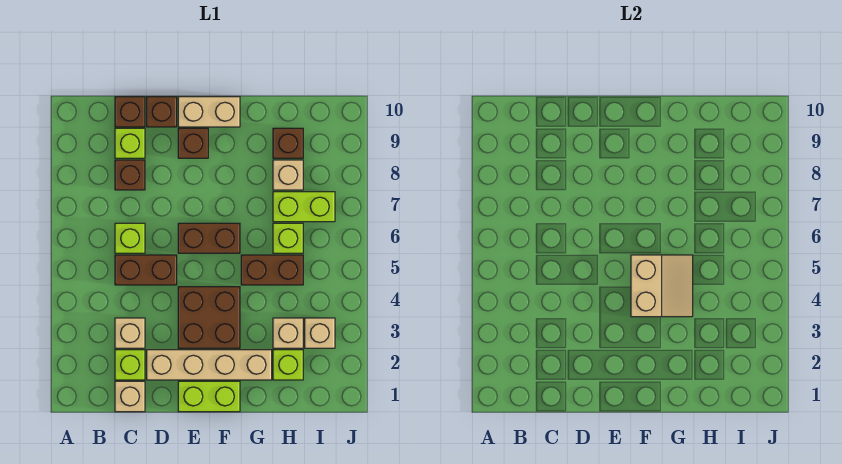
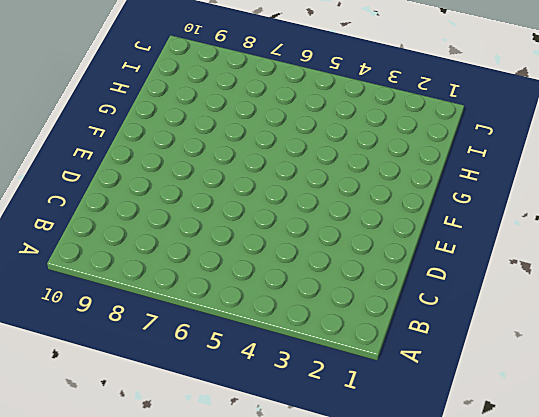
none -> tan brick C1 level 1
none -> lime brick C2 level 1
none -> tan brick C3 level 1

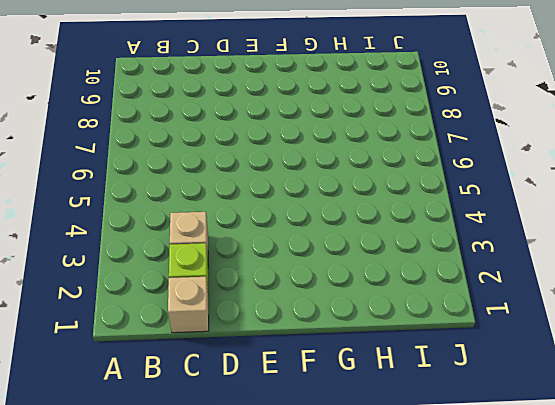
none -> brown brick C5:D5 level 1
none -> lime brick C6 level 1
none -> brown brick C8 level 1

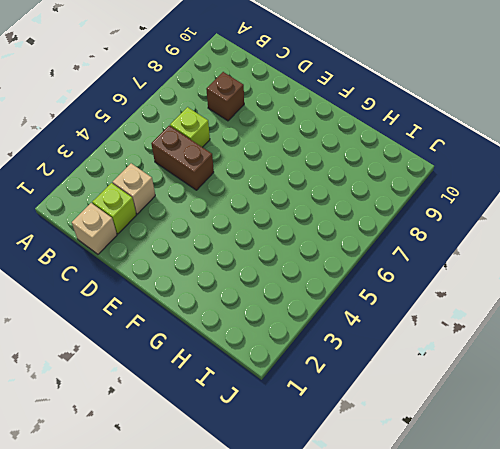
none -> lime brick C9 level 1
none -> brown brick C10 level 1
none -> tan brick D2:G2 level 1

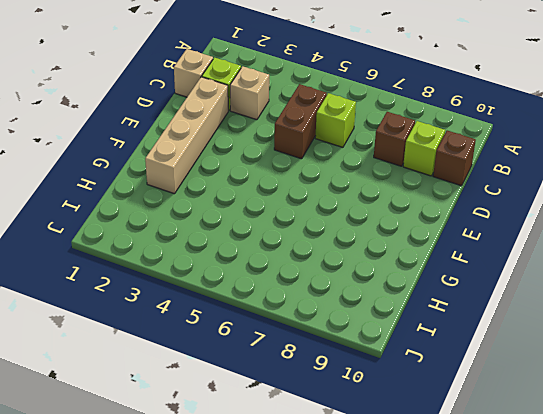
none -> brown brick D10 level 1
none -> lime brick E1:F1 level 1
none -> brown brick E3:F4 level 1

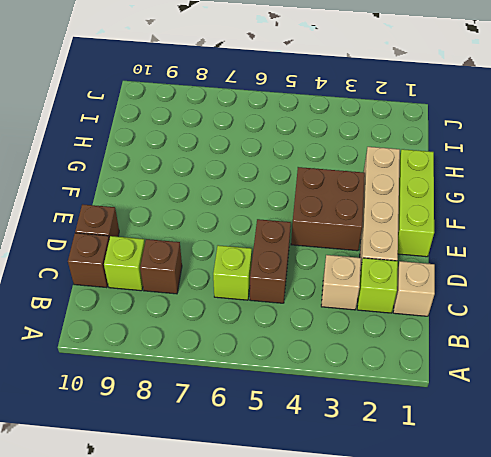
lime brick E1:G1 level 1 -> lime brick E1:F1 level 1
none -> brown brick E6:F6 level 1
none -> brown brick E9 level 1
none -> tan brick E10:F10 level 1

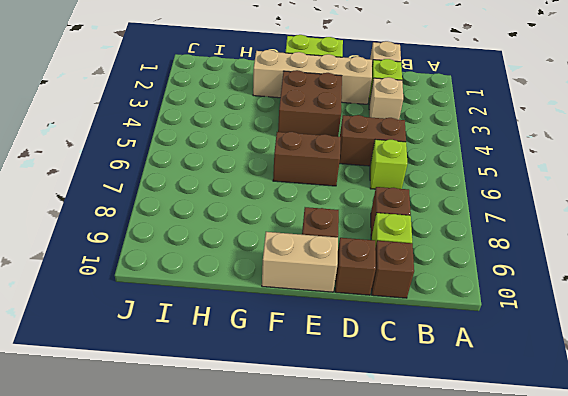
none -> brown brick G5:H5 level 1
none -> lime brick H2 level 1
none -> tan brick H3 level 1

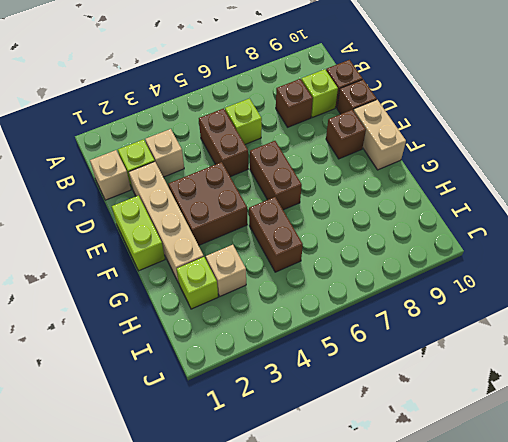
none -> lime brick H6 level 1
none -> lime brick H7:I7 level 1
none -> tan brick H8 level 1

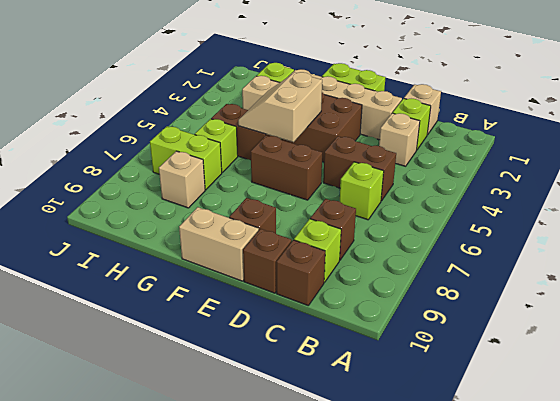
none -> brown brick H9 level 1
none -> tan brick I3 level 1

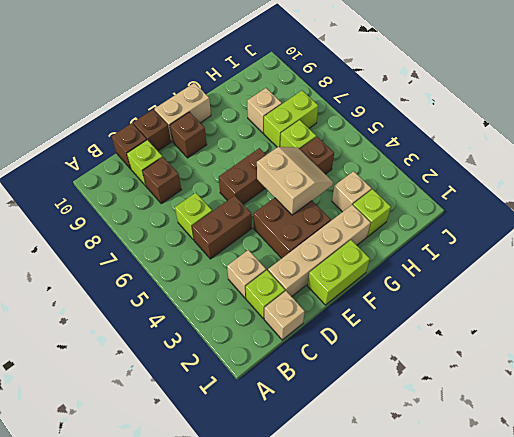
none -> brown brick H9 level 1
none -> tan brick I3 level 1

